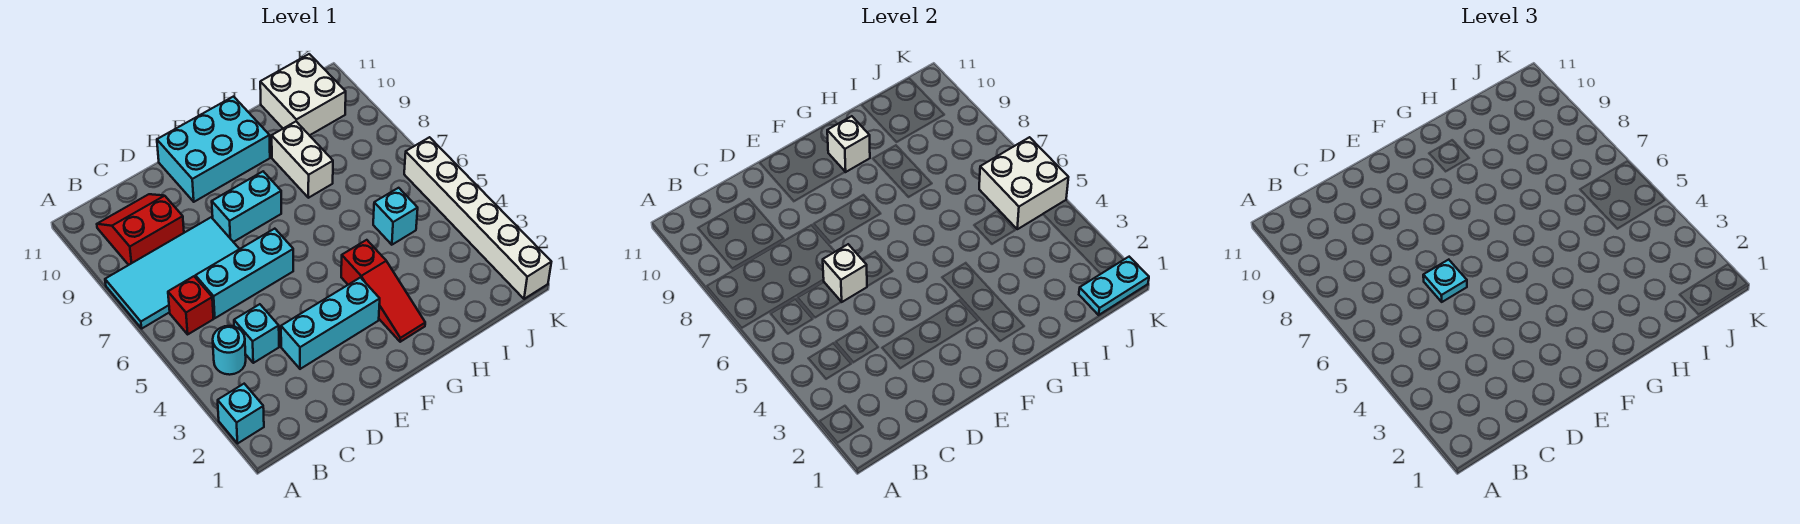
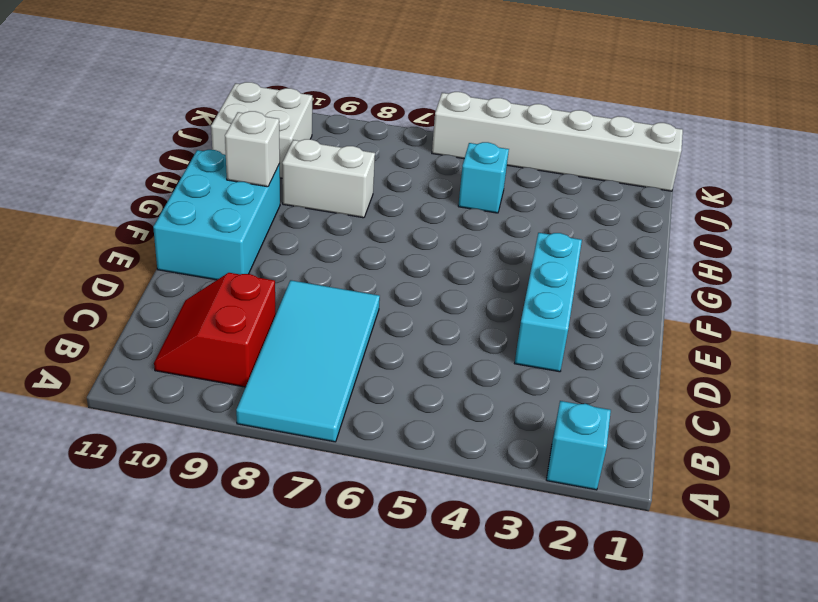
none -> cyan round brick B4 level 1
none -> red brick B6 level 1
none -> cyan brick C4 level 1

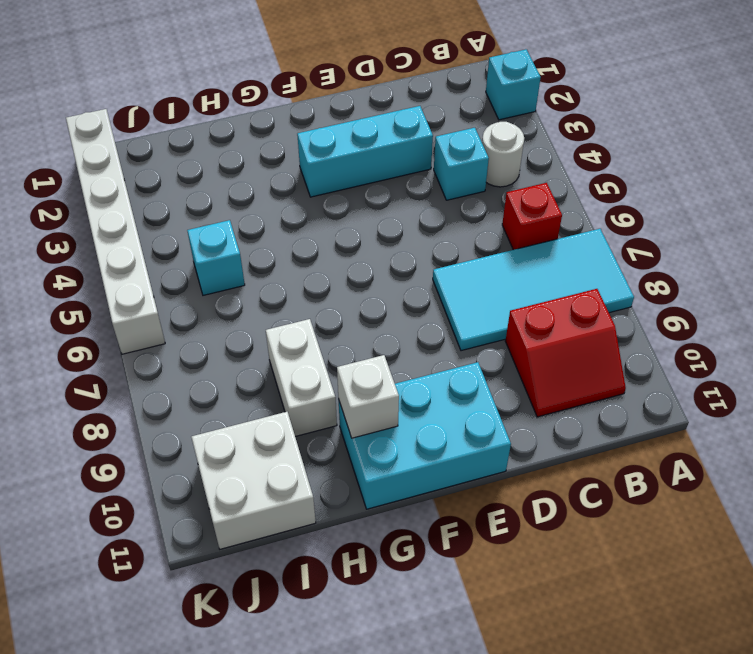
white round brick B4 level 1 -> cyan round brick B4 level 1
none -> cyan brick C6:E6 level 1
none -> cyan brick E8:F8 level 1
none -> red slope G2:G4 level 1 top 4

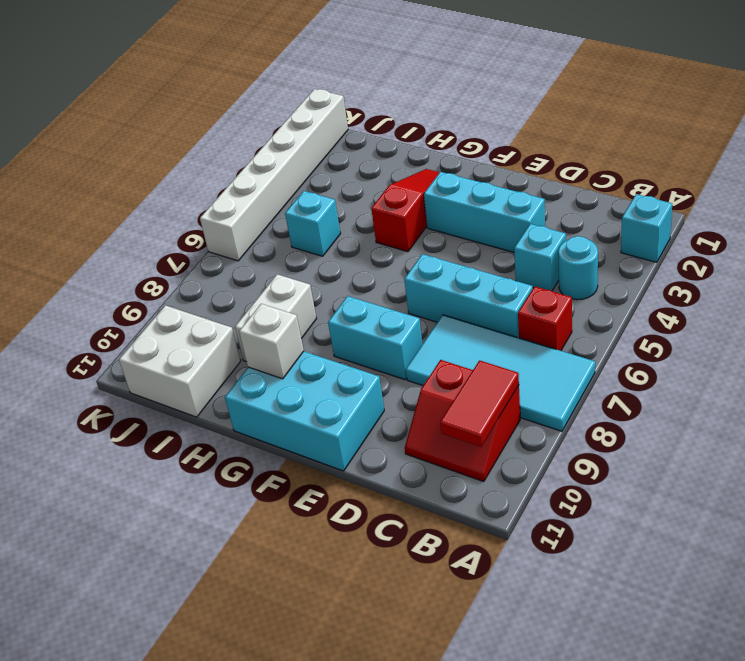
red tile B9:B10 level 2 -> none
none -> white brick D6 level 2
none -> cyan plate J1:K1 level 2
none -> white brick J5:K6 level 2

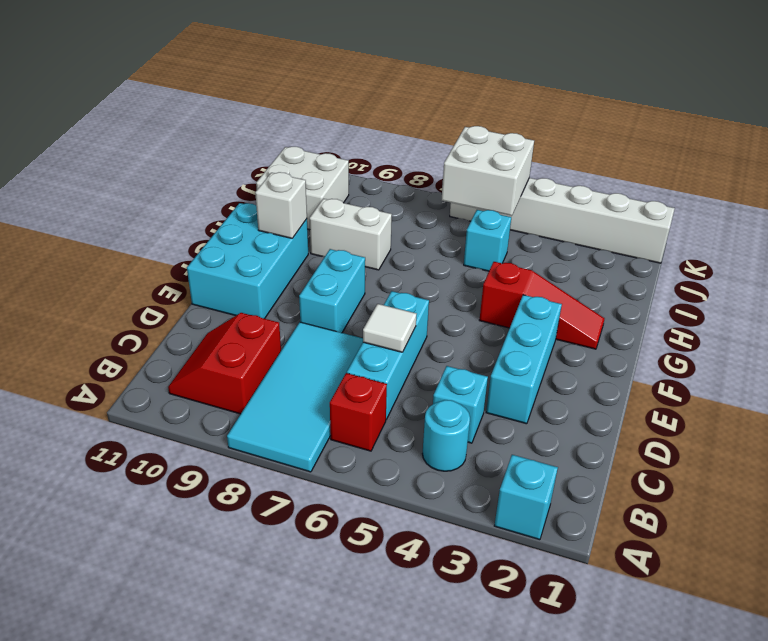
white tile D6 level 2 -> white brick D6 level 2
none -> cyan plate J1:K1 level 2
none -> cyan plate D6 level 3

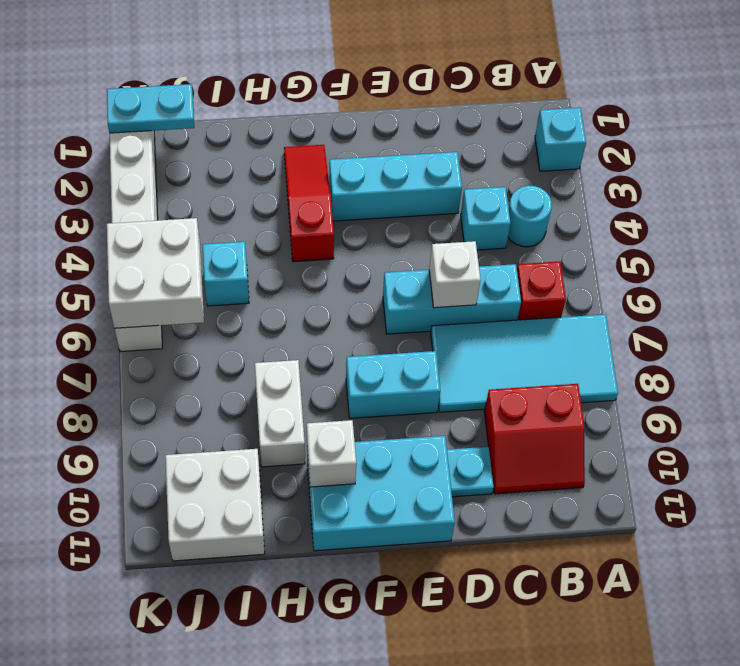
cyan plate D10 level 1 -> cyan plate D6 level 3

